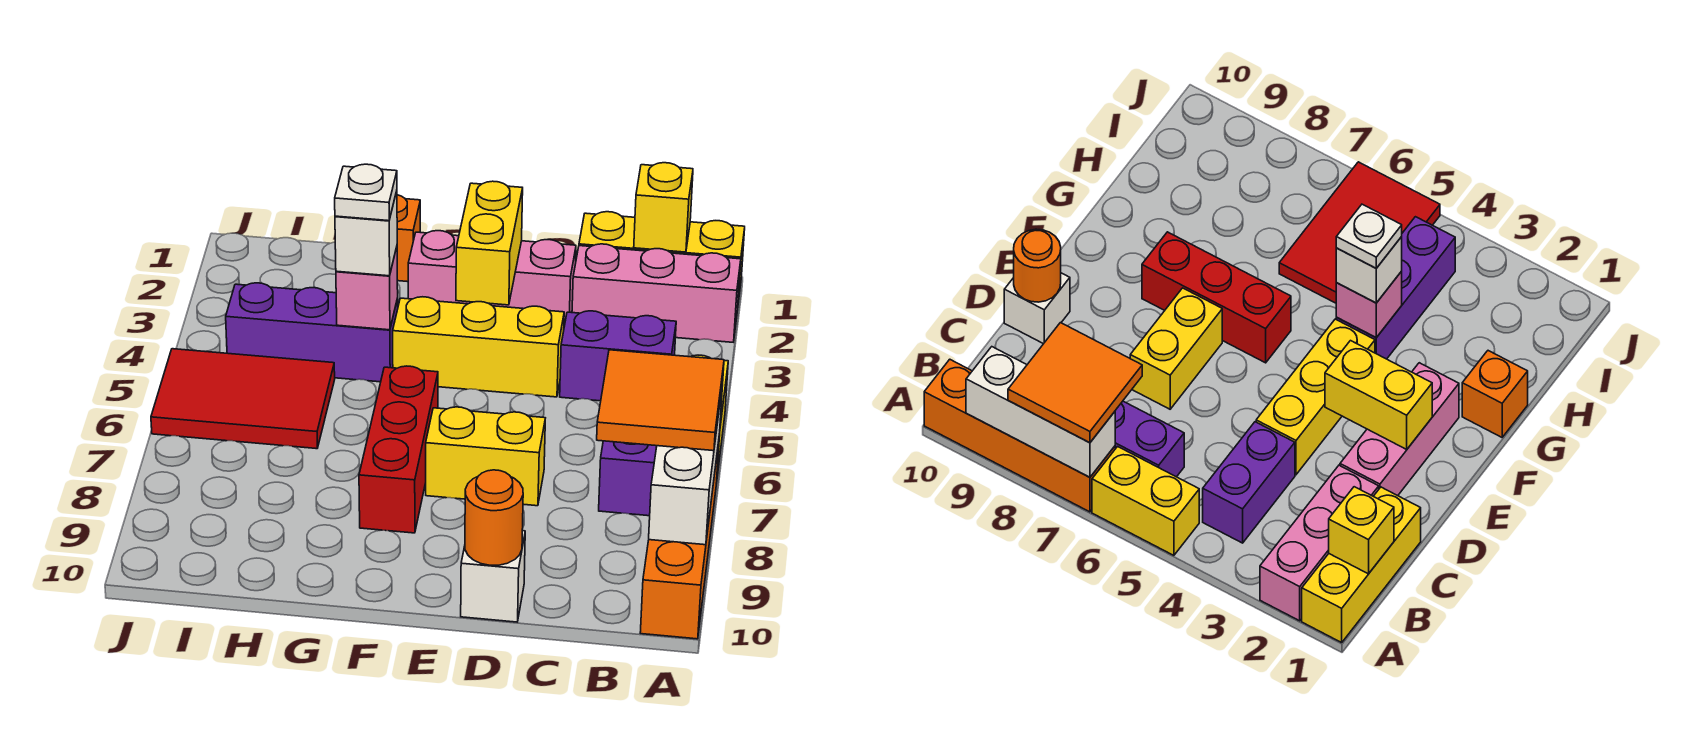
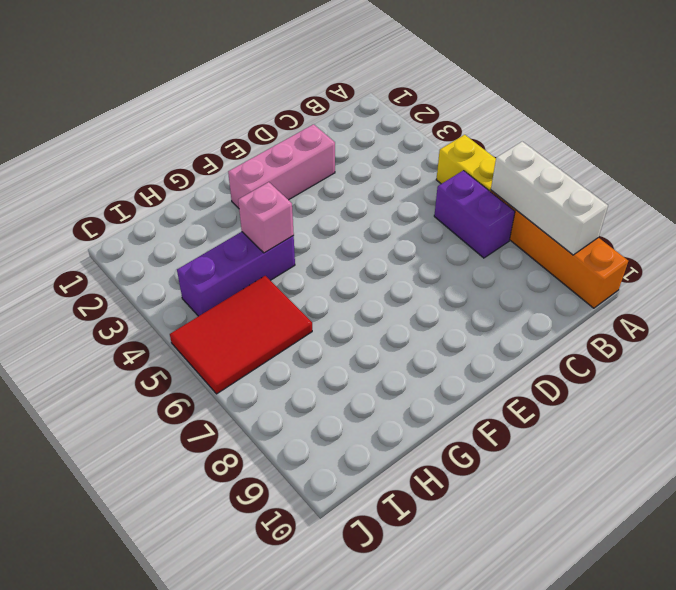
none -> yellow brick A1:C1 level 1
none -> pink brick A2:C2 level 1
none -> purple brick B4:C4 level 1

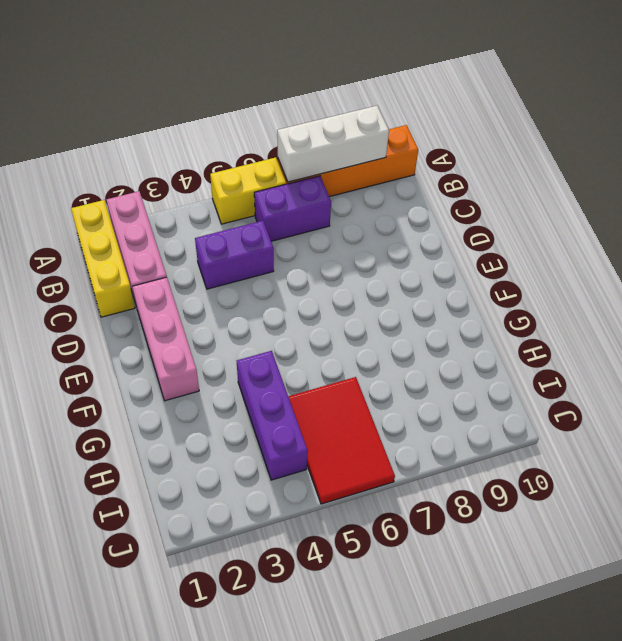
purple brick C4:C5 level 1 -> purple brick B4:C4 level 1
none -> yellow brick D4:F4 level 1
none -> yellow brick D7:E7 level 1
none -> white brick D10 level 1

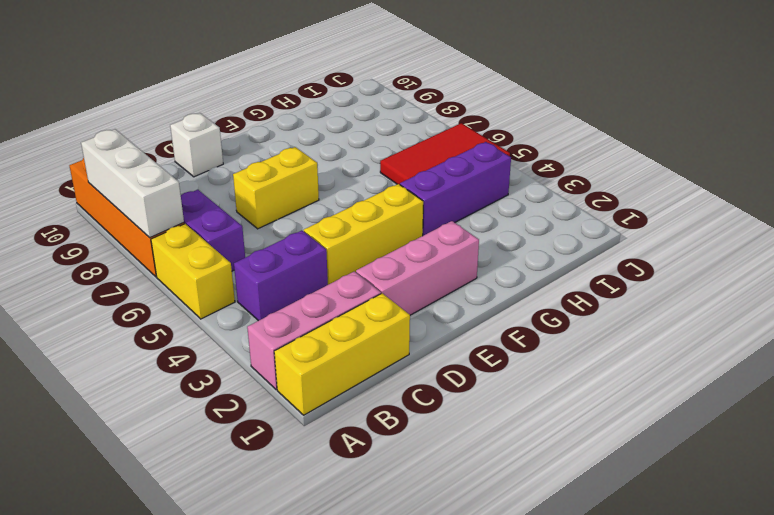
none -> red brick F6:F8 level 1
none -> orange brick G1 level 1
none -> yellow brick B1 level 2

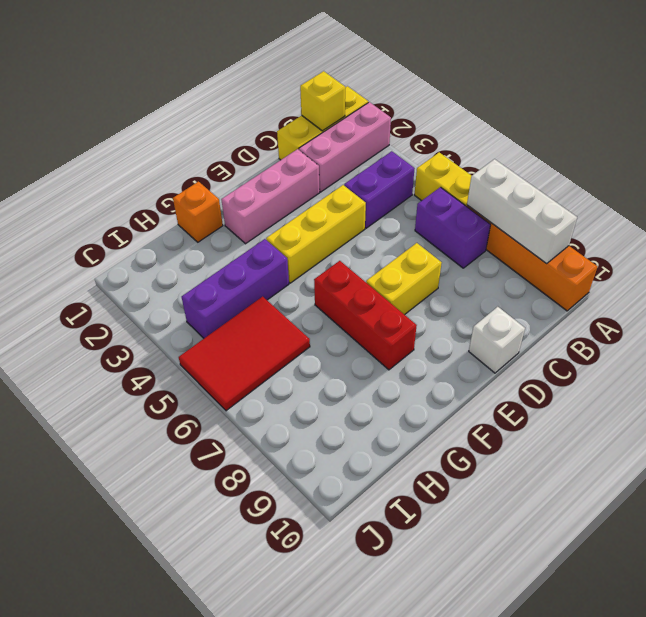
none -> orange round brick D10 level 2
none -> yellow brick E2:E3 level 2
none -> pink brick G4 level 2

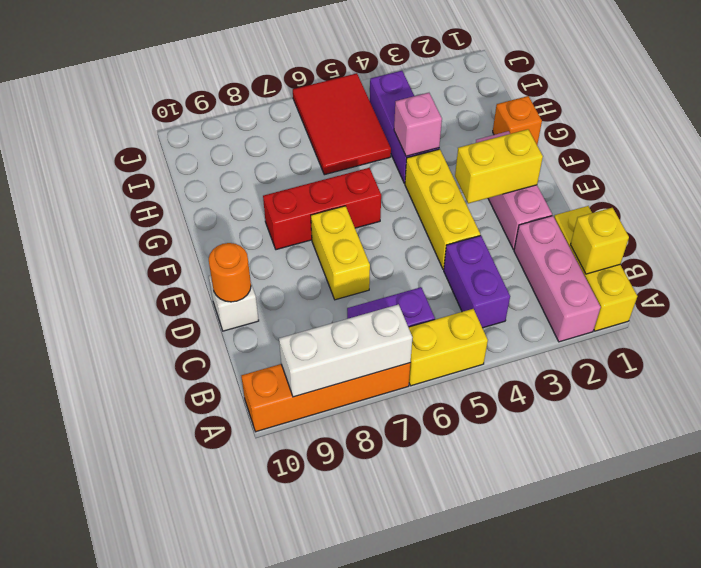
none -> orange tile A7:B8 level 3
none -> white brick G4 level 3
none -> white plate G4 level 4

